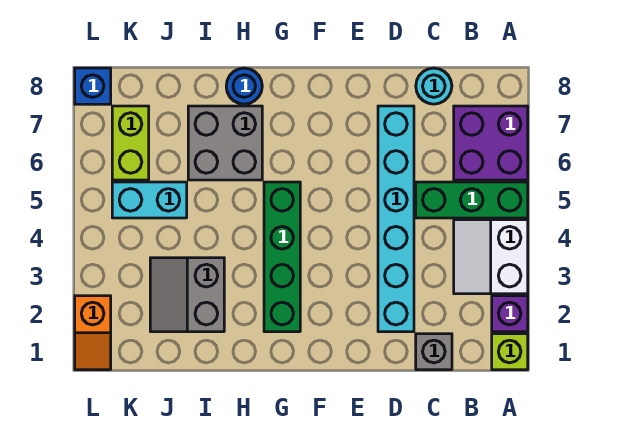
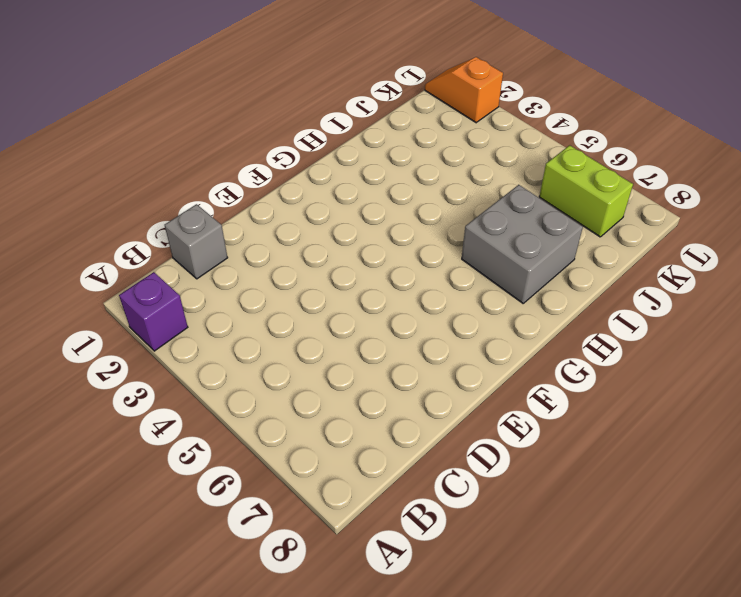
none -> lime brick A1 level 1
none -> white slope A3:B4 level 1 top A
none -> green brick A5:C5 level 1

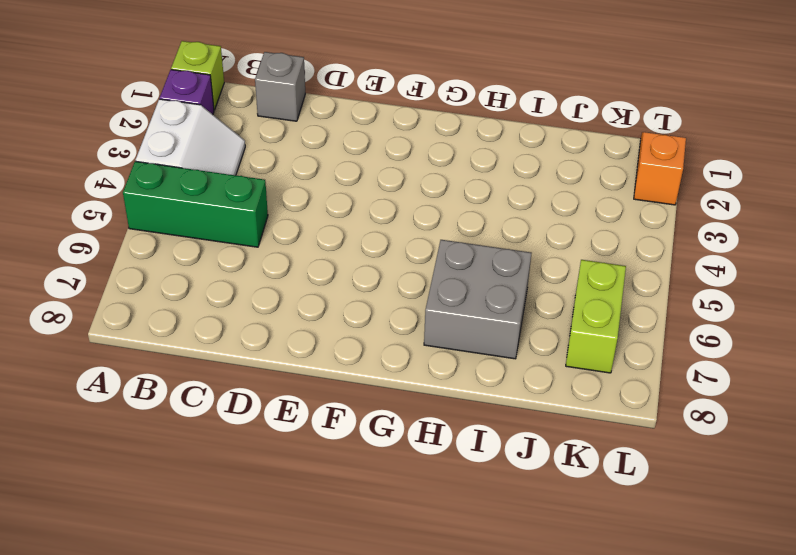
none -> purple brick A6:B7 level 1
none -> cyan round brick C8 level 1
none -> cyan brick D2:D7 level 1

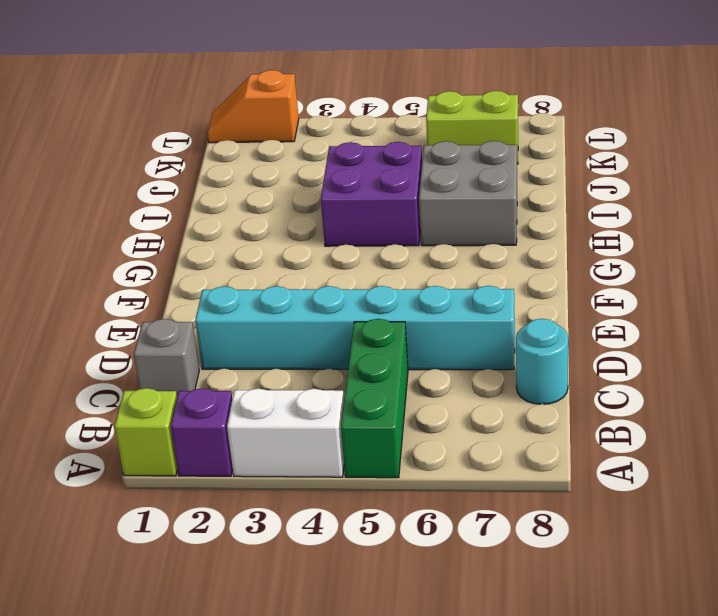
purple brick H4:I5 level 1 -> purple brick A6:B7 level 1
none -> green brick G2:G5 level 1
none -> blue round brick H8 level 1
none -> grey slope I2:J3 level 1 top I

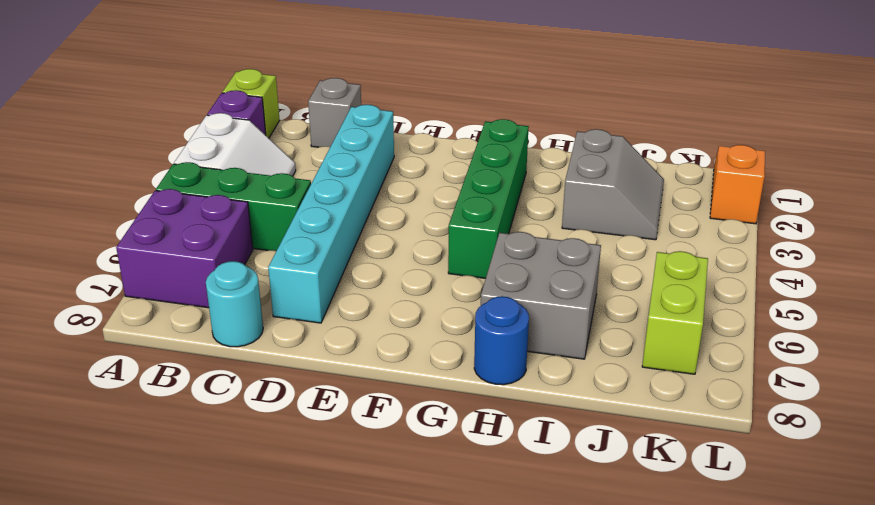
none -> cyan brick J5:K5 level 1
none -> blue brick L8 level 1

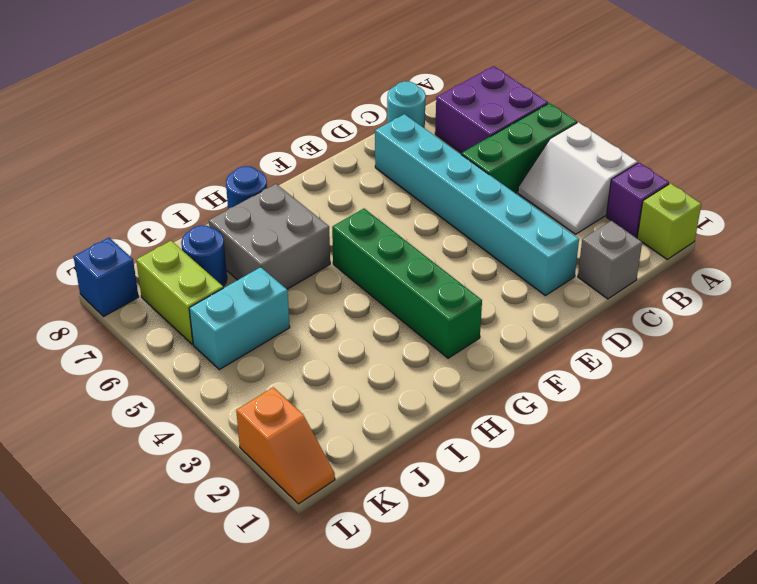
blue round brick J7 level 1 -> none
none -> grey slope I2:J3 level 1 top I

